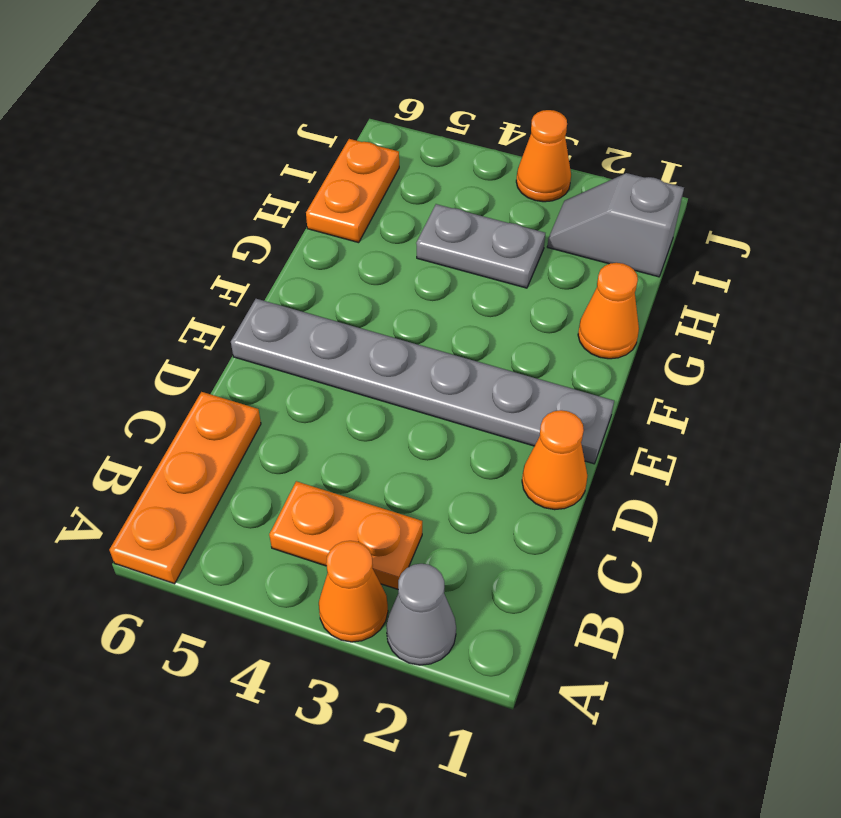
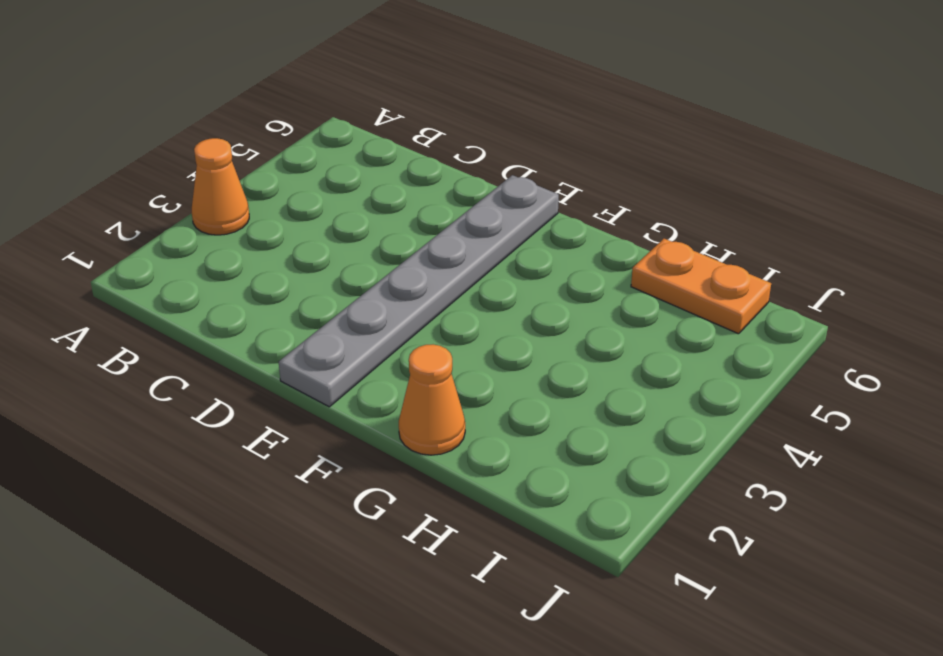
none -> grey cone A2 level 1
none -> orange plate A6:C6 level 1

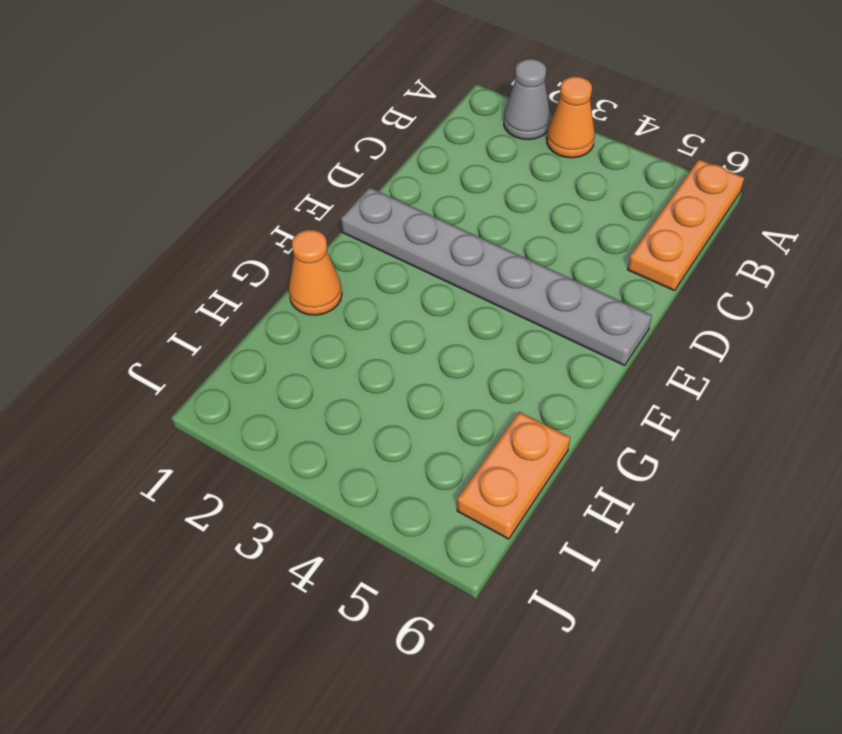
none -> orange plate B3:B4 level 1
none -> orange cone D1 level 1

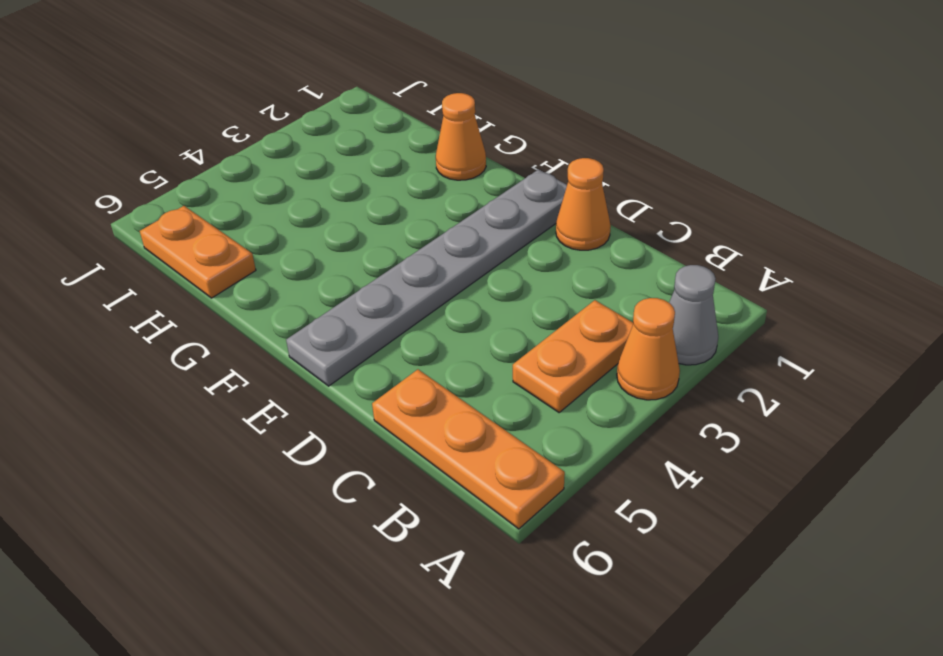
none -> grey plate H3:H4 level 1
none -> grey slope I1:I2 level 1 top 1

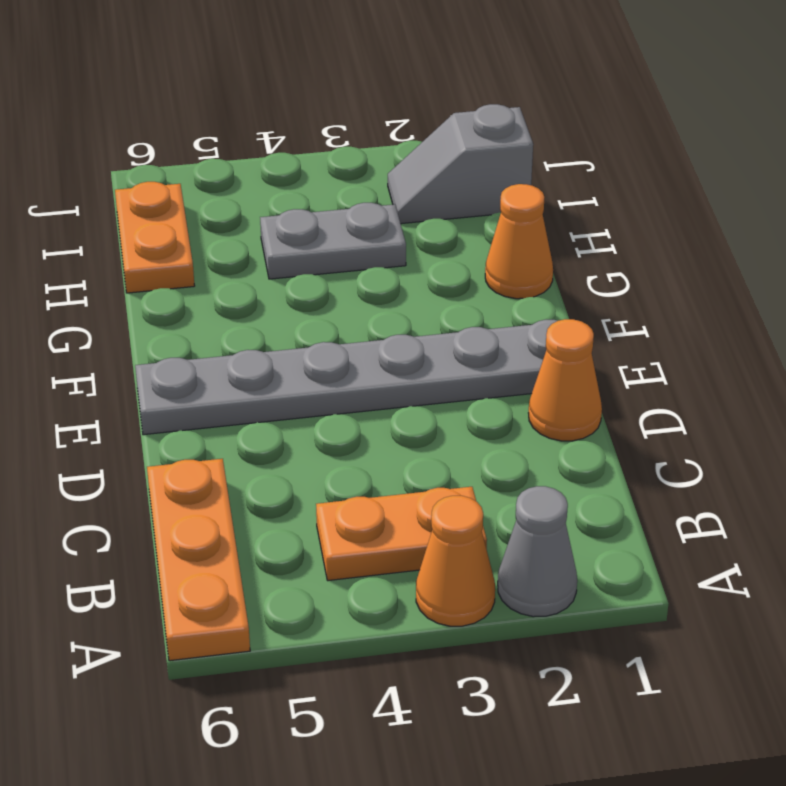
none -> orange cone J3 level 1

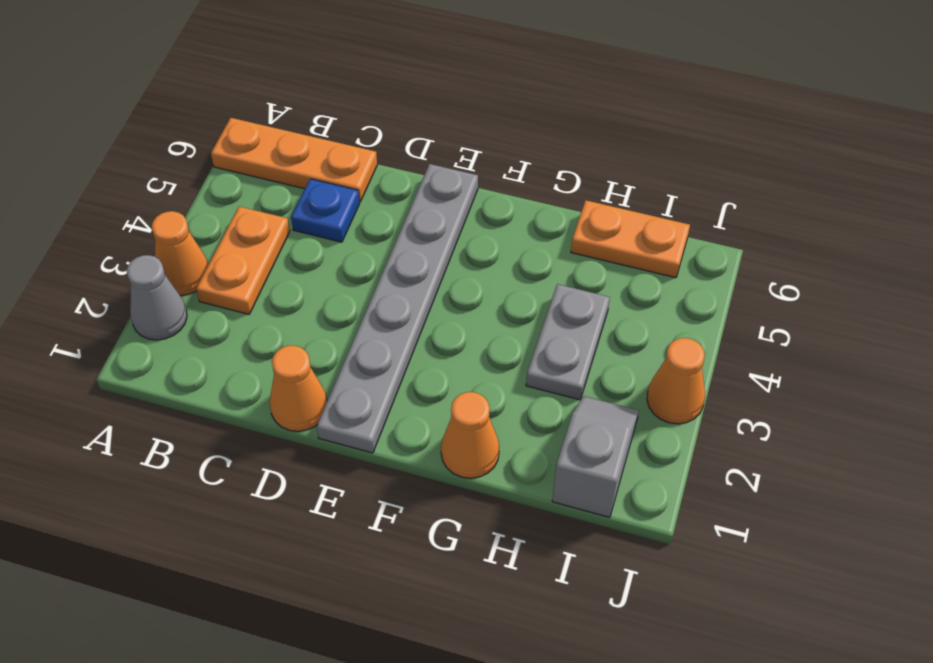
blue plate C5 level 1 -> none

